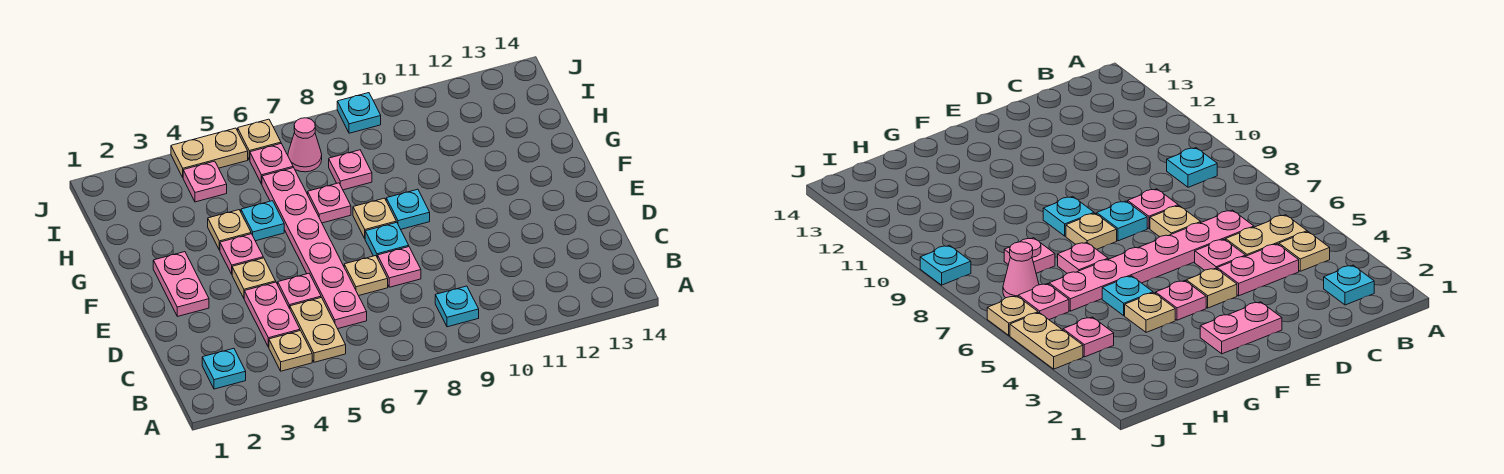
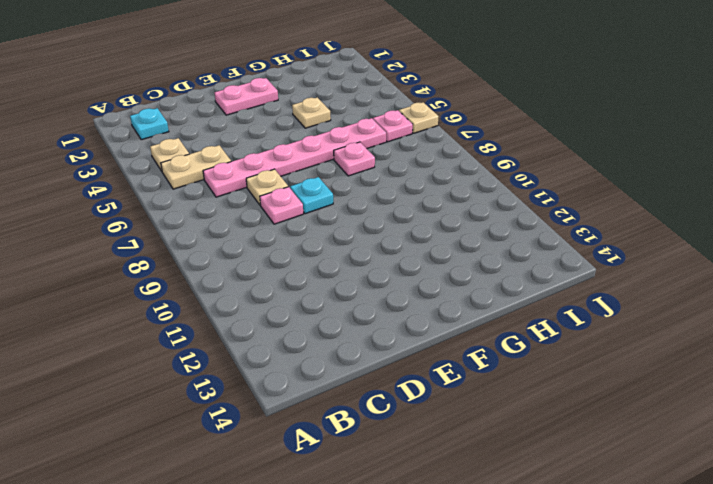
none -> cyan plate B9 level 1
none -> pink plate C4:D4 level 1
none -> pink plate D5 level 1

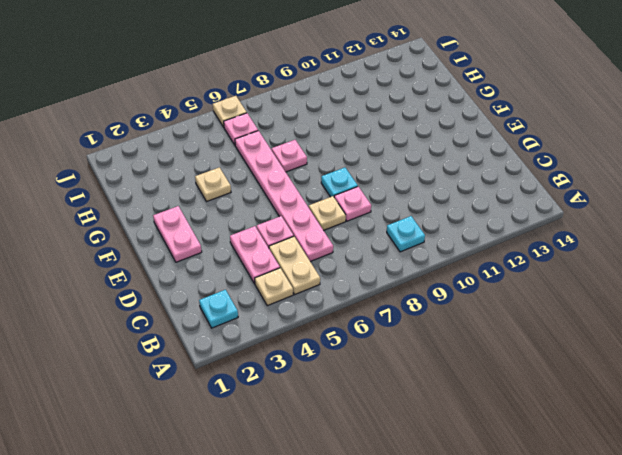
none -> tan plate E4 level 1
none -> pink plate F4 level 1
none -> tan plate F8 level 1

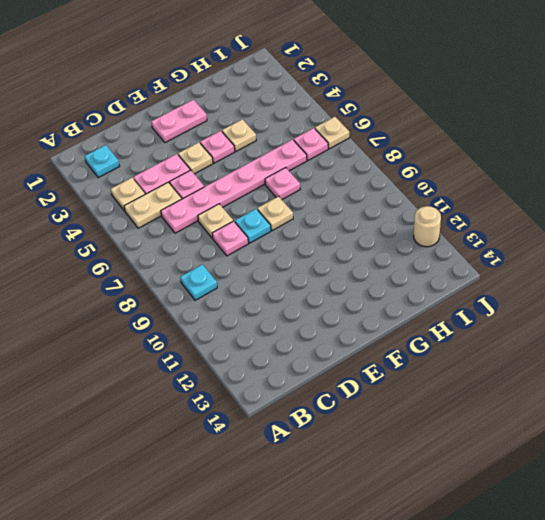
tan round brick J12 level 1 -> none
none -> cyan plate F9 level 1
none -> cyan plate G5 level 1
none -> pink plate H8 level 1

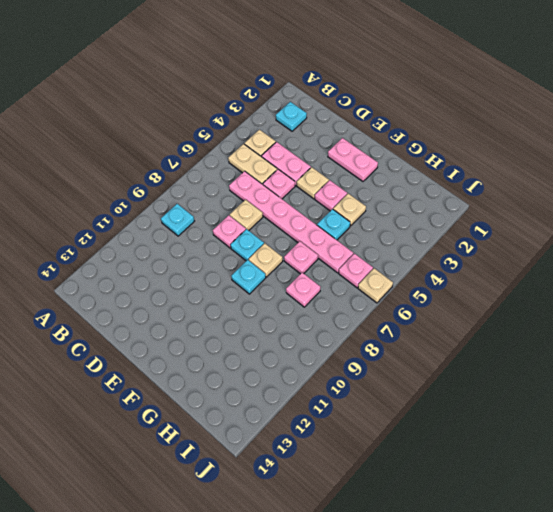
none -> pink plate I4 level 1
none -> pink cone I7 level 1
none -> tan plate J4:J5 level 1

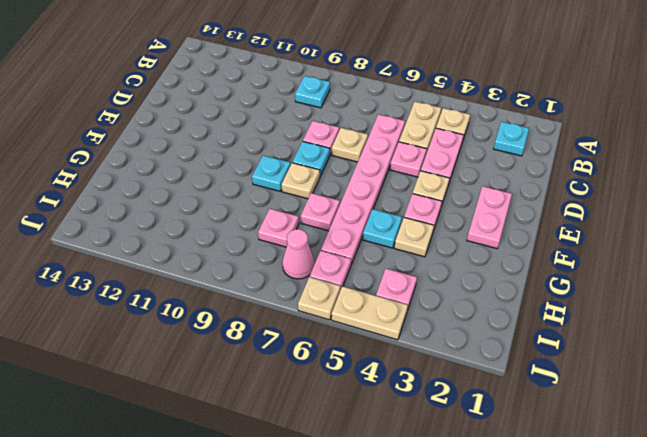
none -> cyan plate J9 level 1

